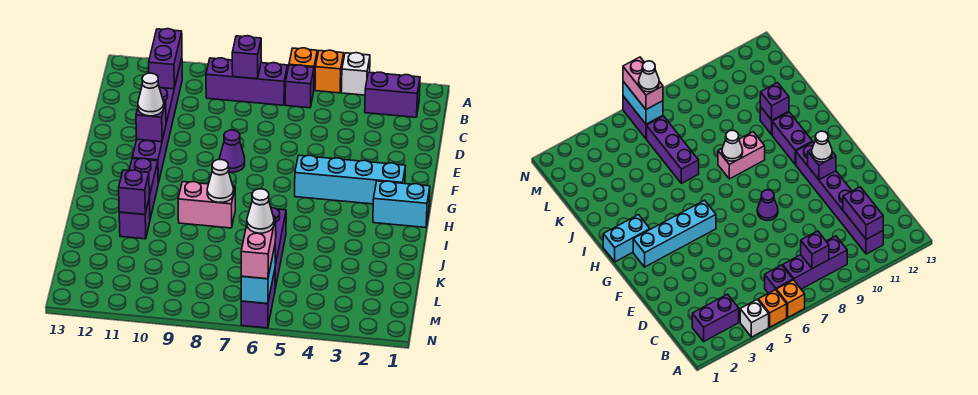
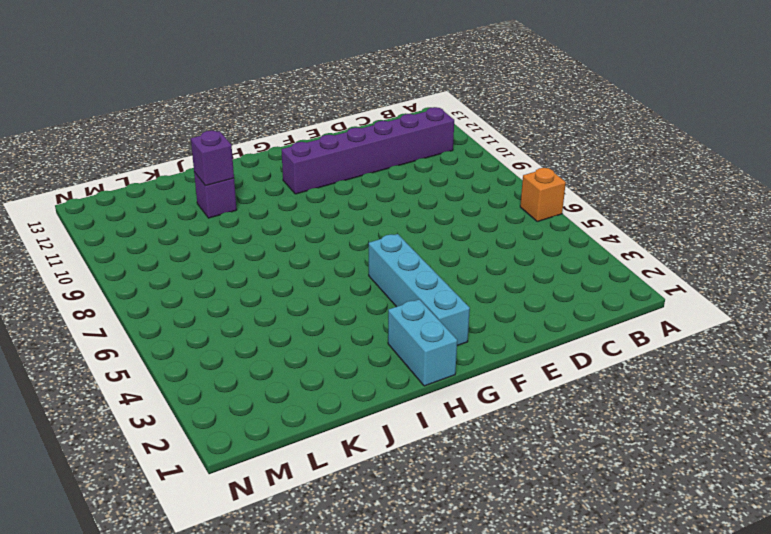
none -> white brick A4 level 1
none -> orange brick A5 level 1
none -> purple brick B2:B3 level 1

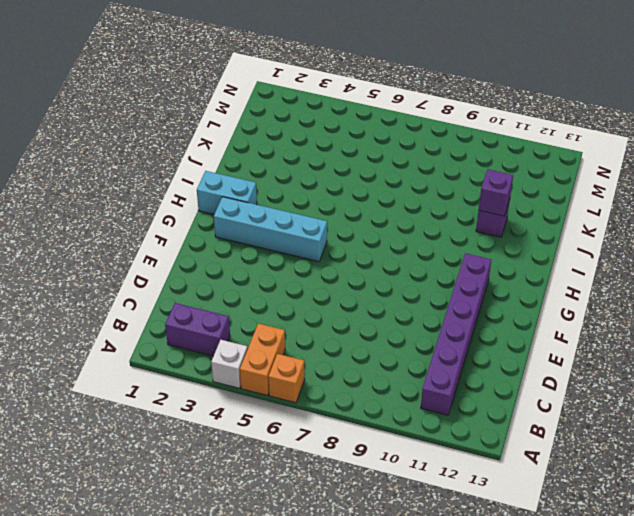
orange brick A5:B5 level 1 -> orange brick A5 level 1
none -> purple brick B6 level 1
none -> purple brick B7:B9 level 1
none -> purple cone F8 level 1

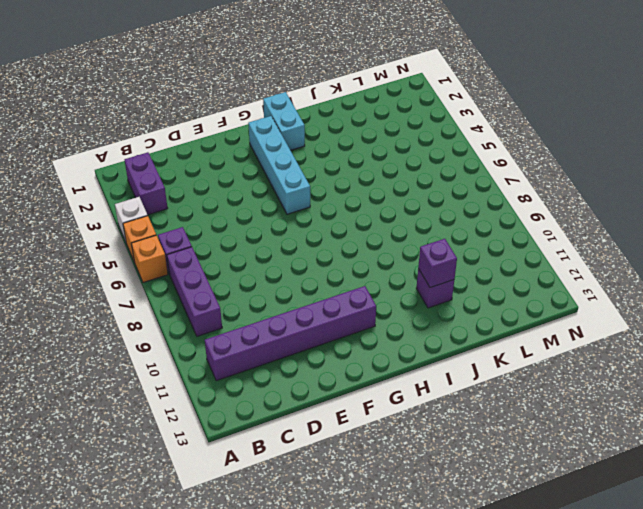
none -> purple cone F8 level 1
none -> purple brick H11:I11 level 1
none -> pink brick I8:I9 level 1

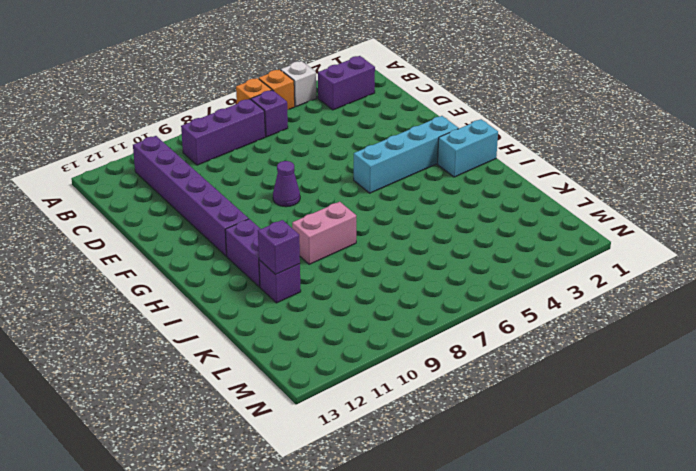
none -> purple brick J6:L6 level 1
none -> purple brick M6:N6 level 1
none -> purple brick B8 level 2

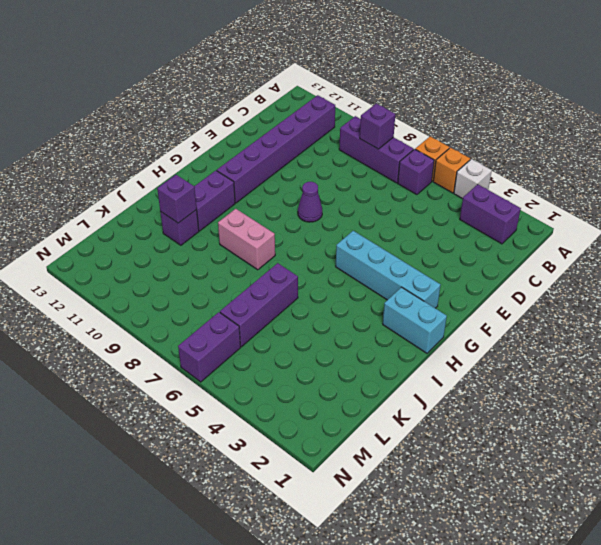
none -> purple brick B11:C11 level 2
none -> purple brick F11 level 2
none -> white cone I8 level 2

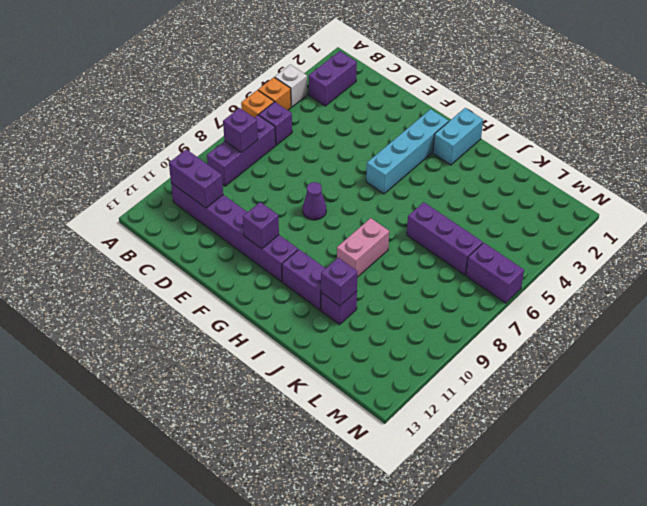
none -> white cone I8 level 2
none -> cyan brick M6:N6 level 2
none -> white cone F11 level 3

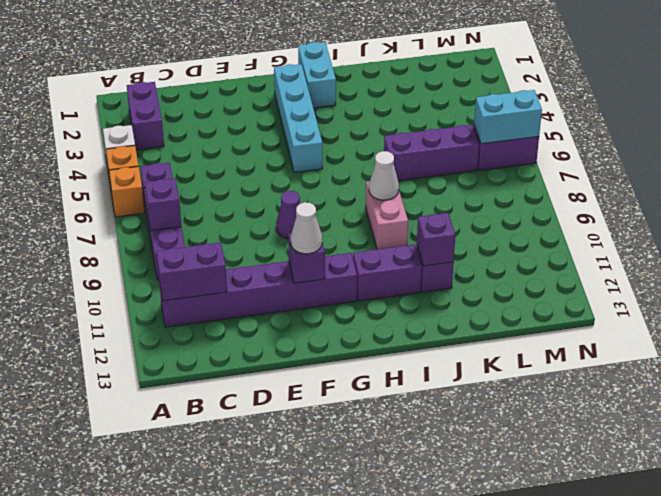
none -> pink brick M6:N6 level 3
none -> white cone M6 level 4

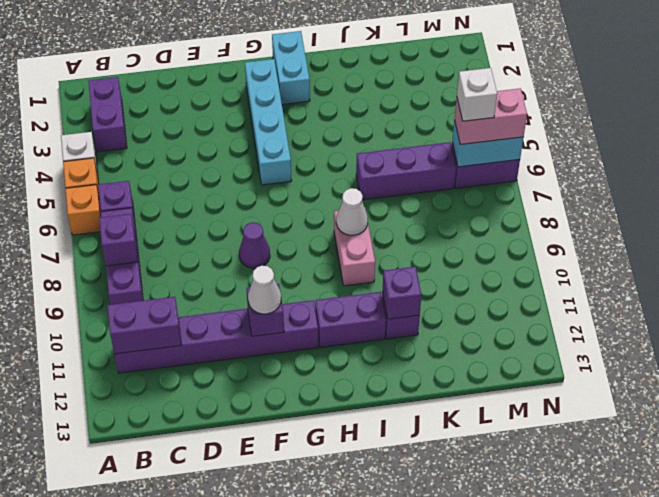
white brick M6 level 4 -> white cone M6 level 4

